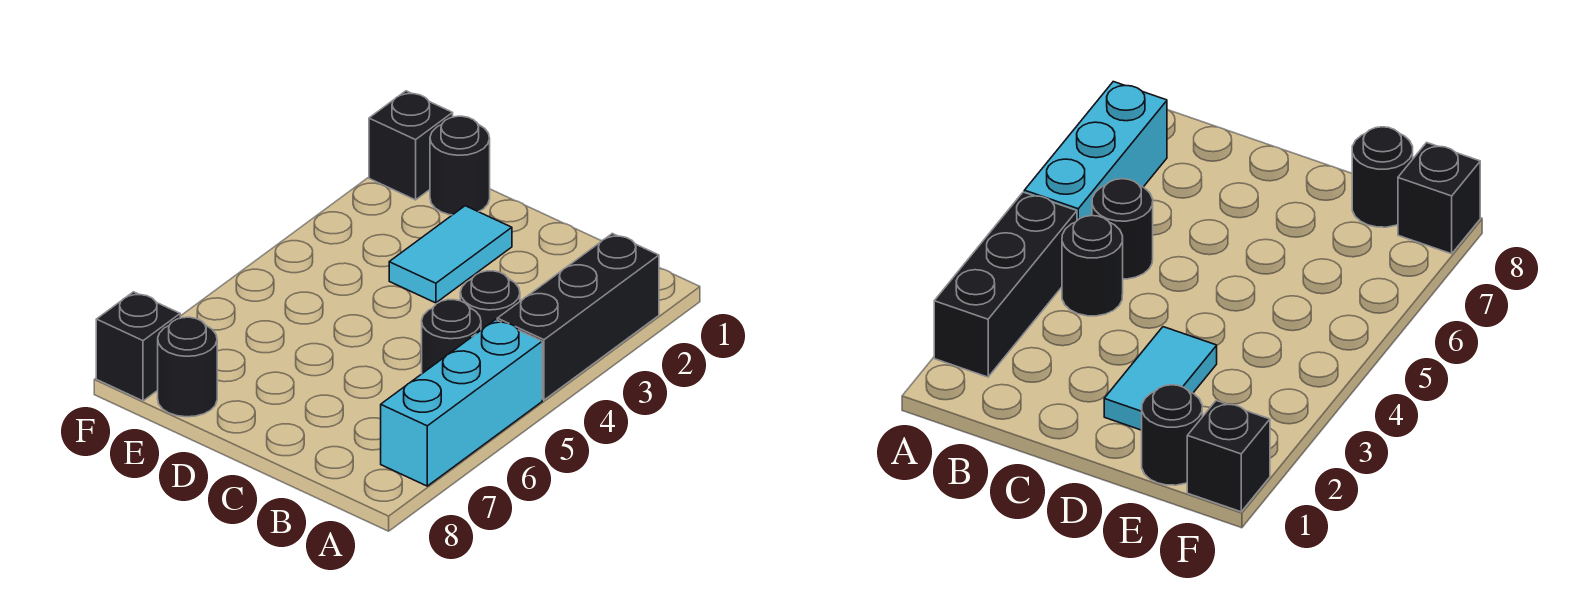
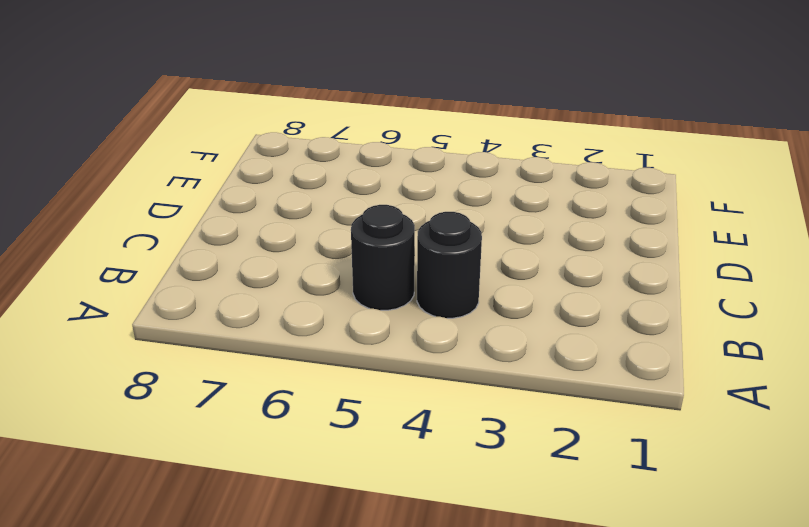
none -> black brick A2:A4 level 1
none -> cyan brick A5:A7 level 1

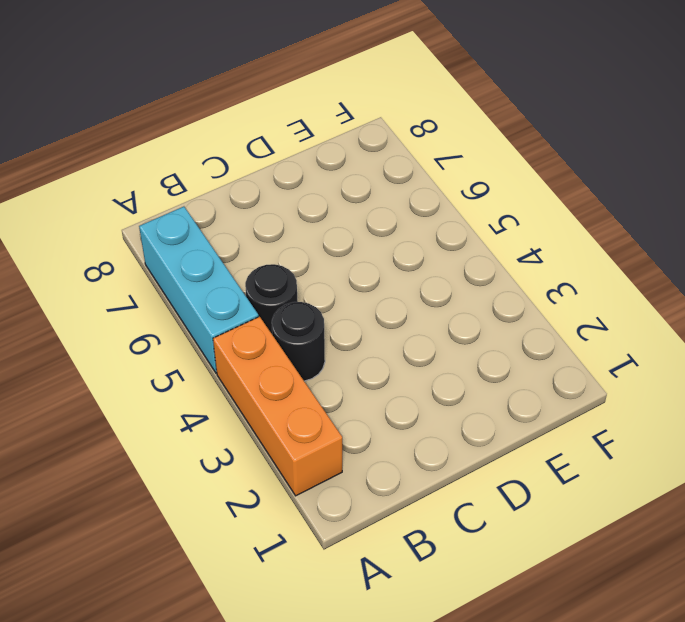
orange brick A2:A4 level 1 -> black brick A2:A4 level 1
none -> cyan tile D2:D3 level 1
none -> black round brick E1 level 1

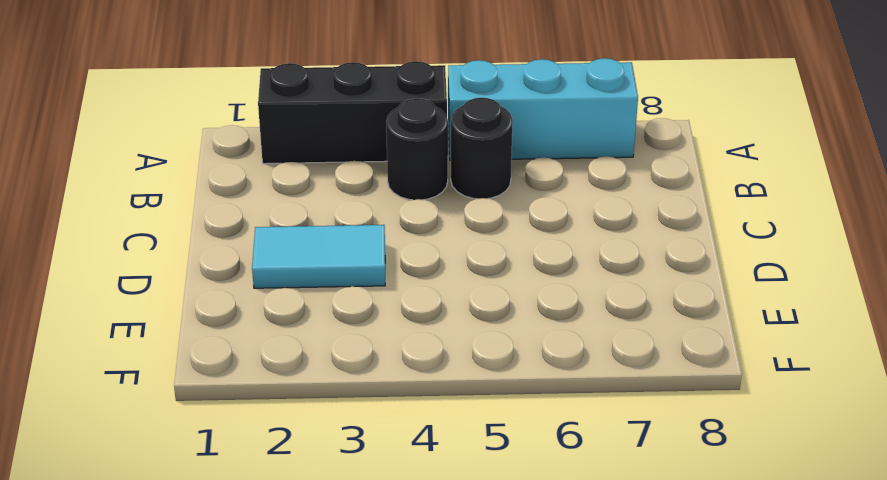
none -> black round brick E1 level 1
none -> black round brick E8 level 1

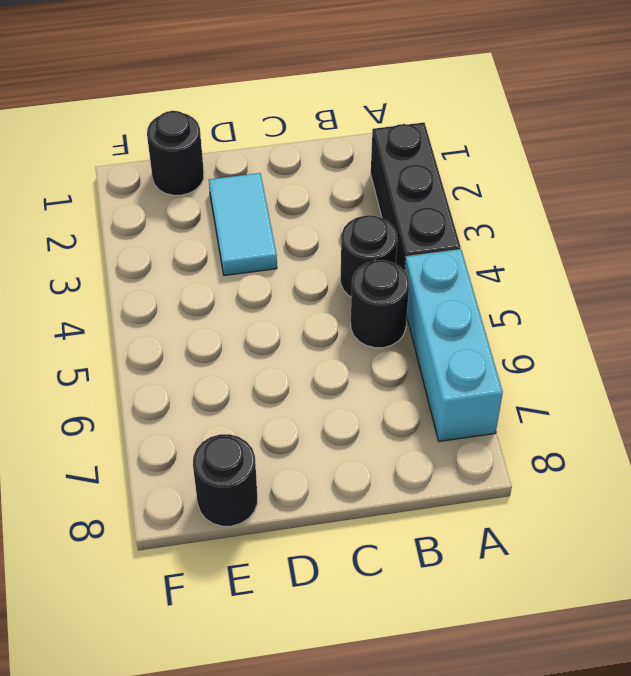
none -> black brick F1 level 1
none -> black brick F8 level 1

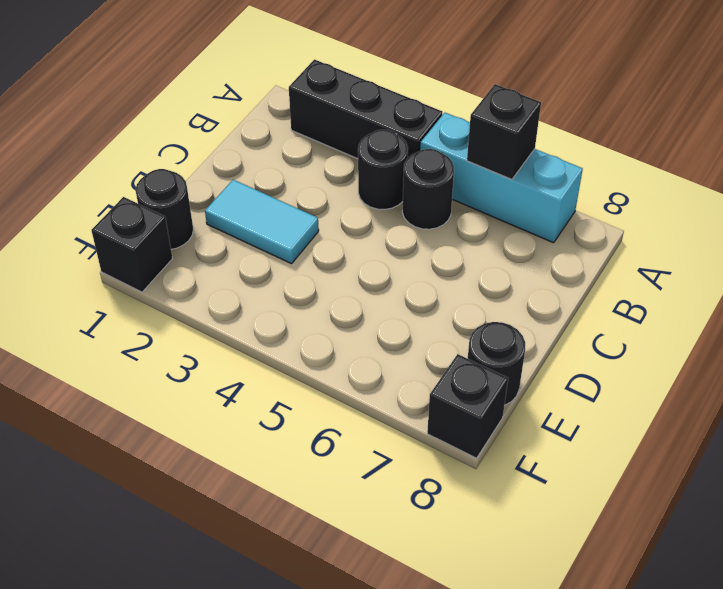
black brick A6 level 2 -> none

